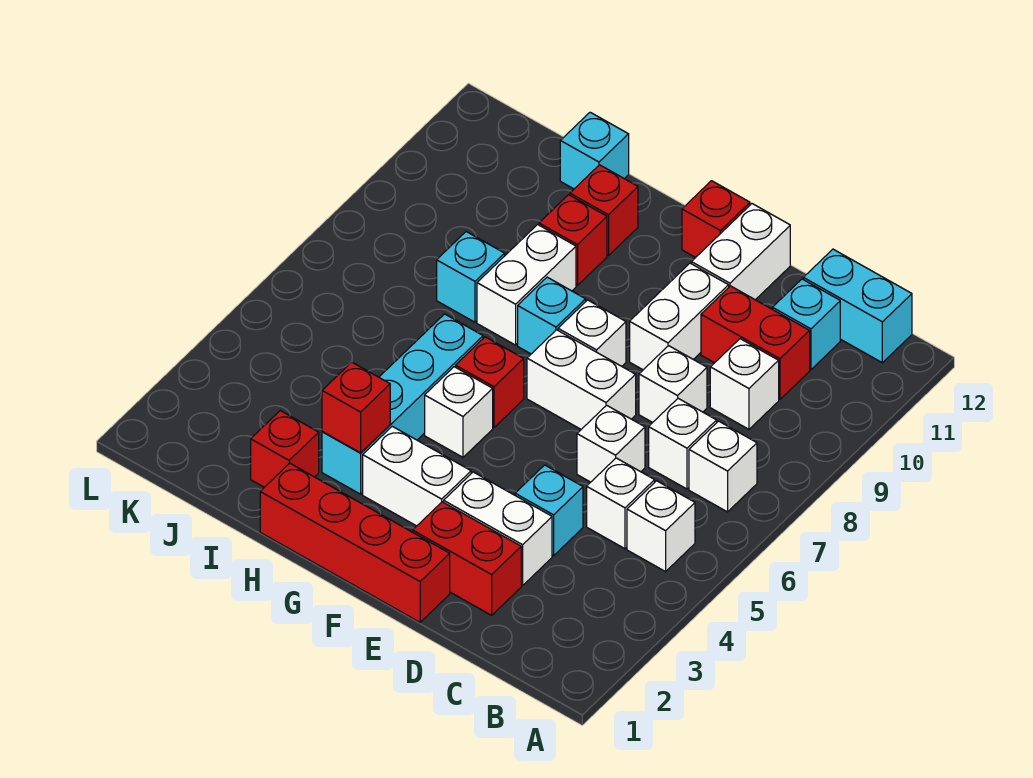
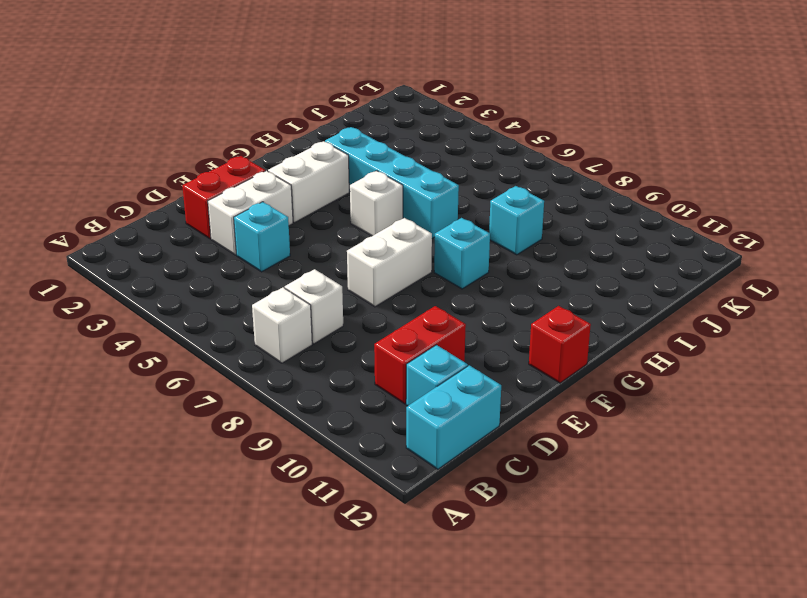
none -> white brick B5 level 1
none -> white brick C5 level 1
none -> white brick C9 level 1
none -> white brick D6 level 1

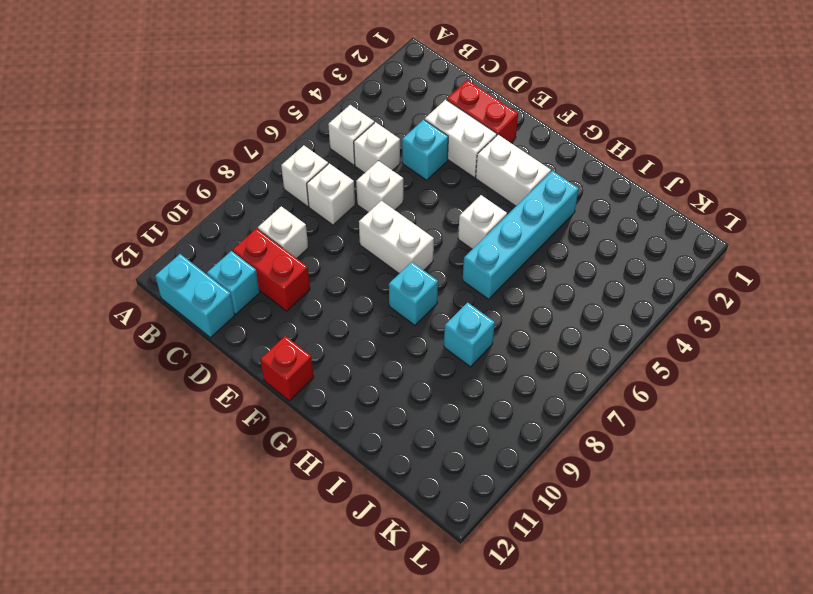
none -> white brick D8 level 1
none -> red brick E1:H1 level 1
none -> white brick E9:E10 level 1
none -> white brick E11:E12 level 1

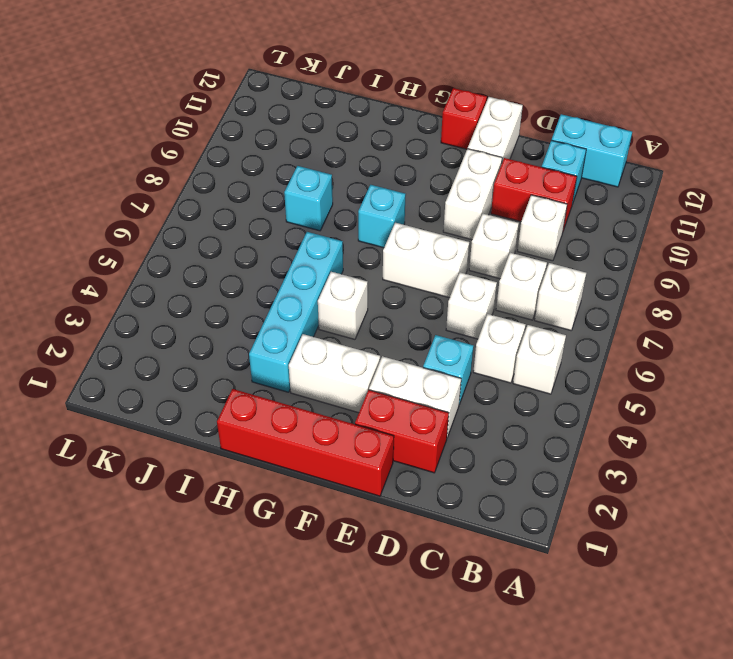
none -> white brick F8 level 1
none -> red brick G6 level 1
none -> white brick H8:H9 level 1
none -> red brick H10 level 1

